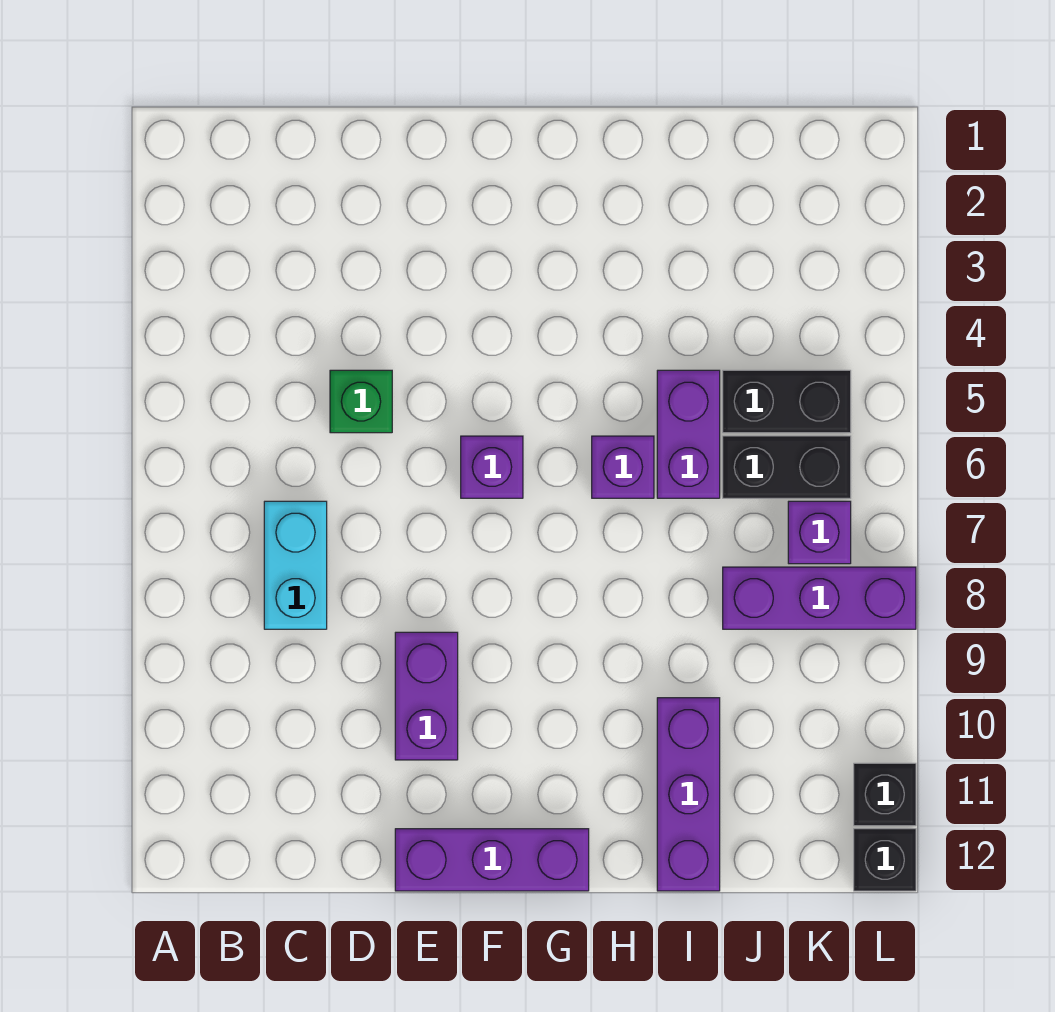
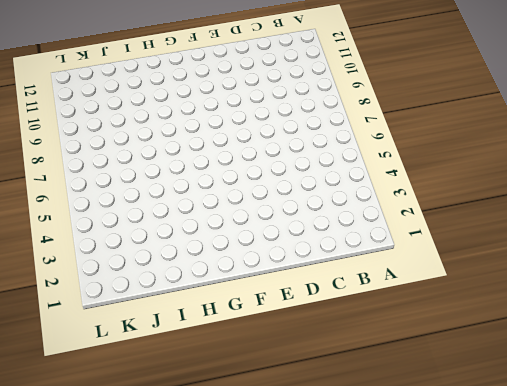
none -> cyan brick C7:C8 level 1
none -> green brick D5 level 1
none -> purple brick E9:E10 level 1

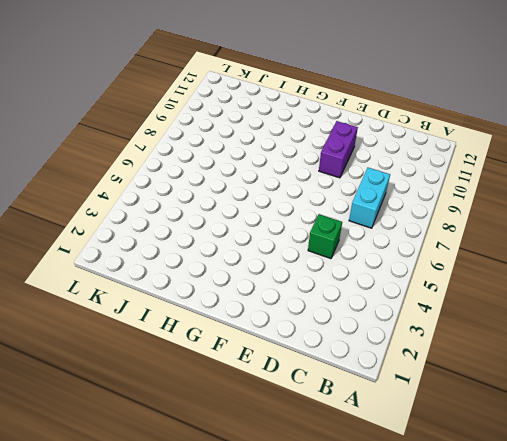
none -> purple brick E12:G12 level 1
none -> purple brick F6 level 1
none -> purple brick H6 level 1

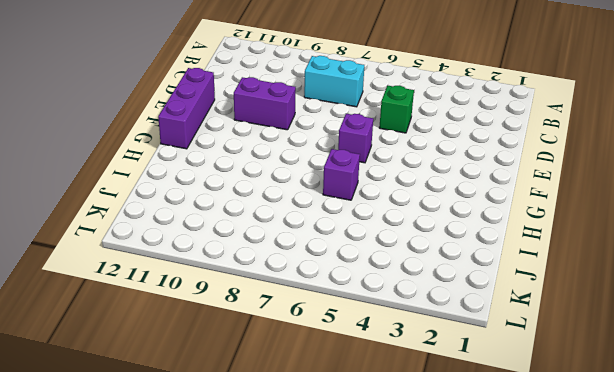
none -> purple brick I5:I6 level 1
none -> purple brick I10:I12 level 1
none -> black brick J5:K5 level 1

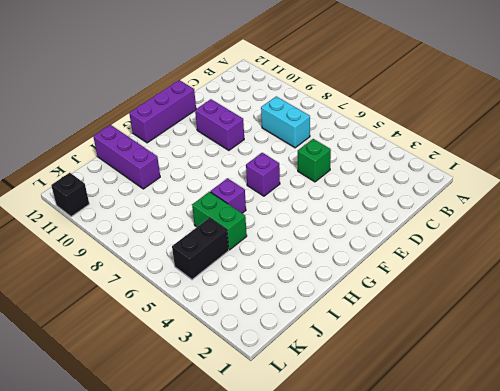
green brick I5:I6 level 1 -> purple brick I5:I6 level 1
none -> black brick J6:K6 level 1
none -> purple brick J8:L8 level 1
none -> purple brick K7 level 1

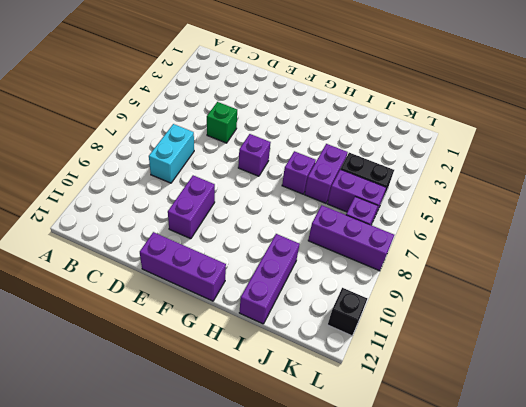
purple brick J6:K6 level 1 -> black brick J6:K6 level 1
none -> black brick L12 level 1

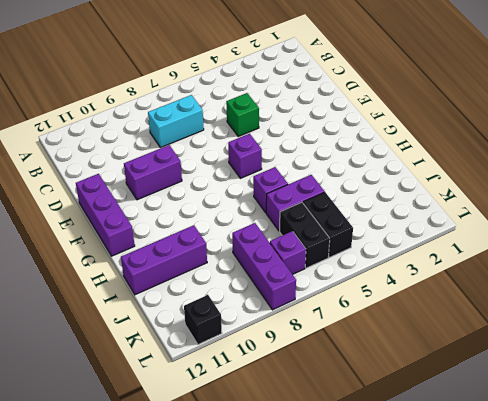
none -> black brick L12 level 1

